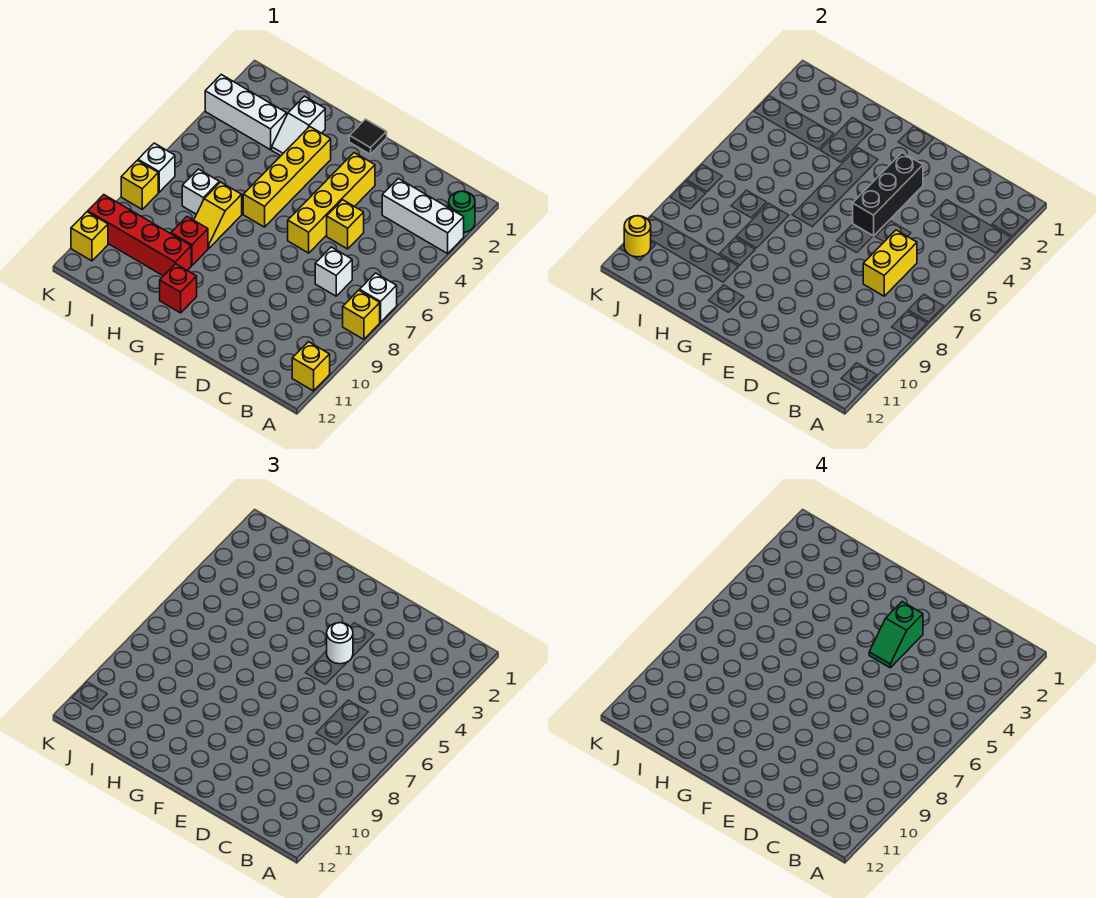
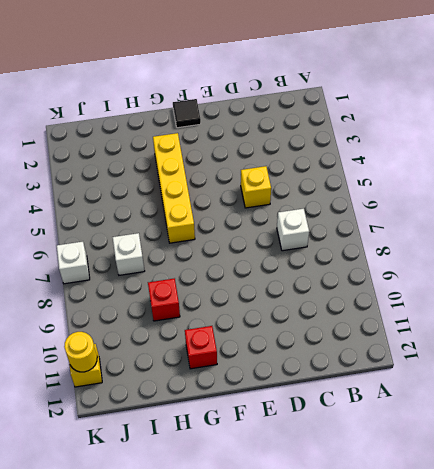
none -> green round brick A2 level 1
none -> white brick A3:C3 level 1
none -> white brick A7 level 1

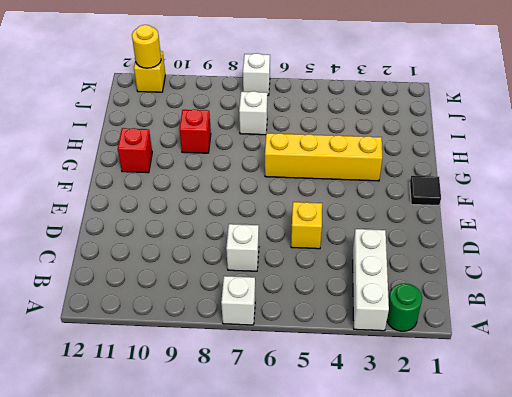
none -> yellow brick A8 level 1
none -> yellow brick A11 level 1
none -> yellow brick E3:E6 level 1

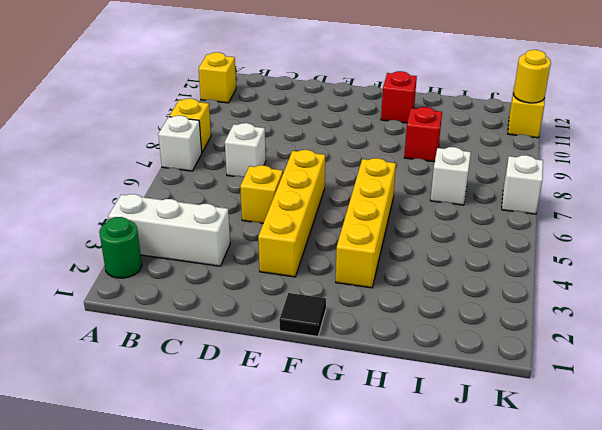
none -> white slope H2:H3 level 1 top 2
none -> yellow slope H7:H8 level 1 top 7
none -> red brick H10:K10 level 1

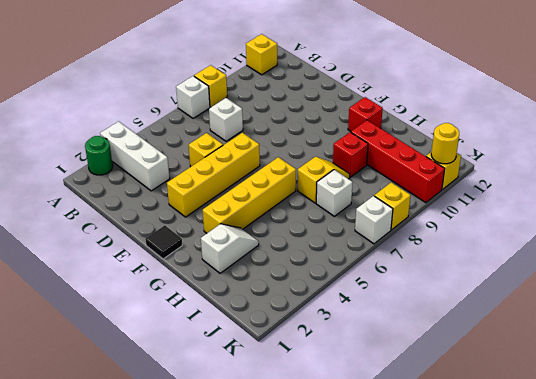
none -> white brick I3:K3 level 1
none -> yellow brick C6:C7 level 2
none -> black brick E3:E5 level 2

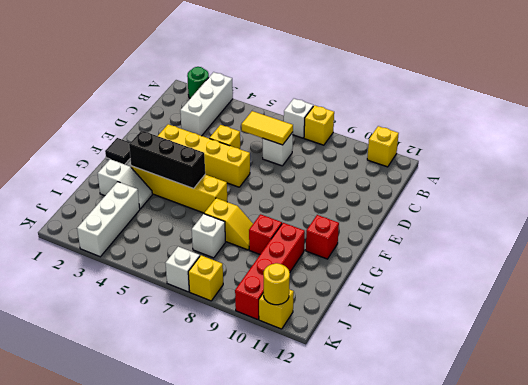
yellow tile C6:C7 level 2 -> yellow brick C6:C7 level 2
black brick G3:G5 level 2 -> black brick E3:E5 level 2
none -> white round brick E4 level 3
none -> green slope E3:E4 level 4 top 3

